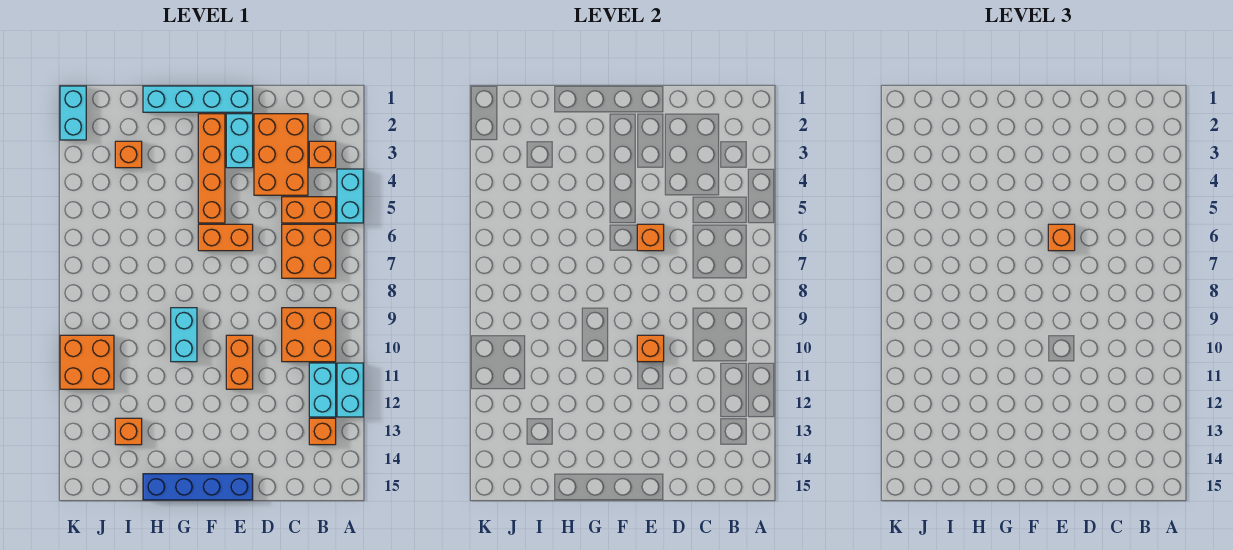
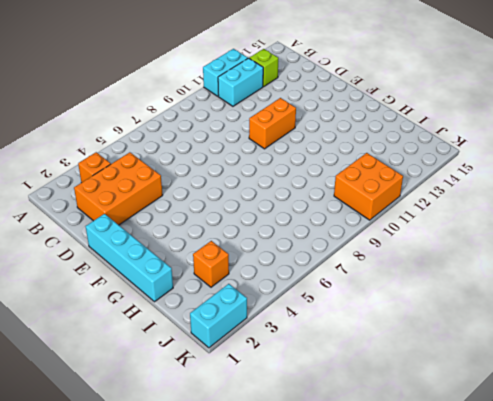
lime brick B13 level 1 -> orange brick B13 level 1
none -> cyan brick A4:A5 level 1
none -> orange brick B5:C5 level 1
none -> orange brick B6:C7 level 1

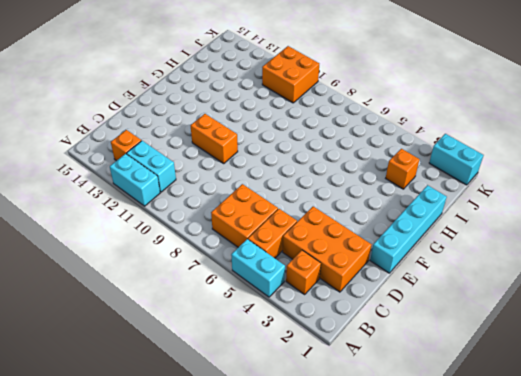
none -> orange brick B9:C10 level 1
none -> cyan brick E2:E3 level 1
none -> orange brick E6:F6 level 1

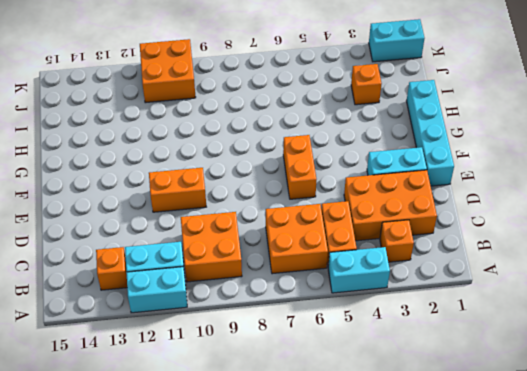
none -> blue brick E15:H15 level 1
none -> orange brick F2:F5 level 1
none -> cyan brick G9:G10 level 1

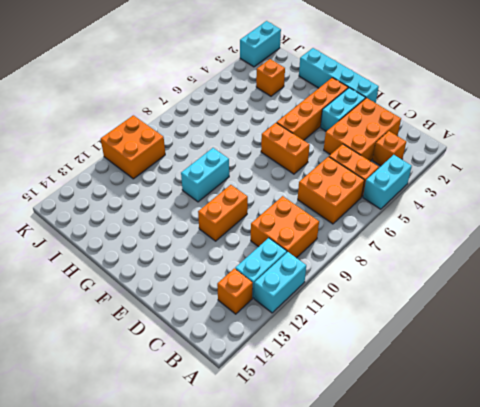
none -> blue brick E15:H15 level 1
none -> orange brick I13 level 1
none -> orange brick E6 level 2

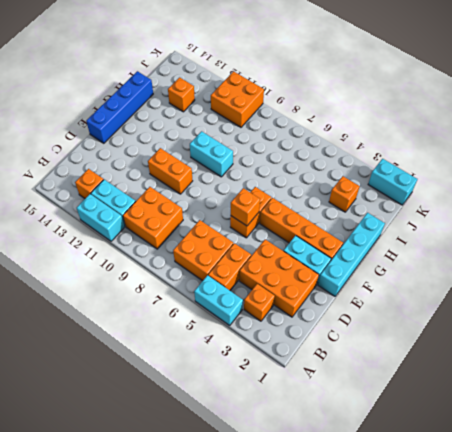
none -> orange brick E10 level 2
none -> orange brick E6 level 3

